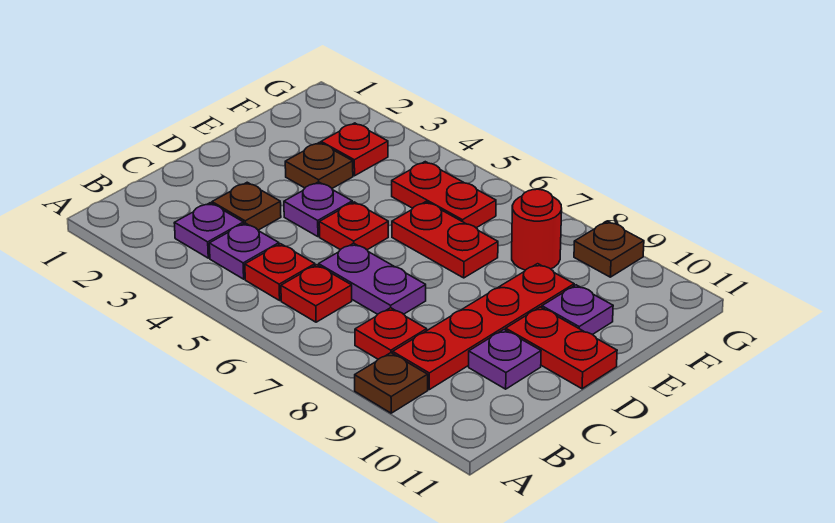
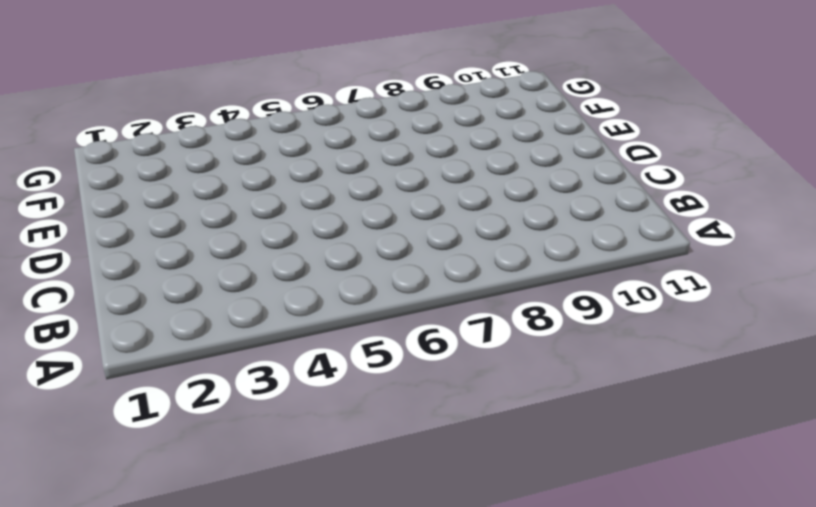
none -> brown plate A9 level 1
none -> purple plate B3 level 1
none -> purple plate B4 level 1

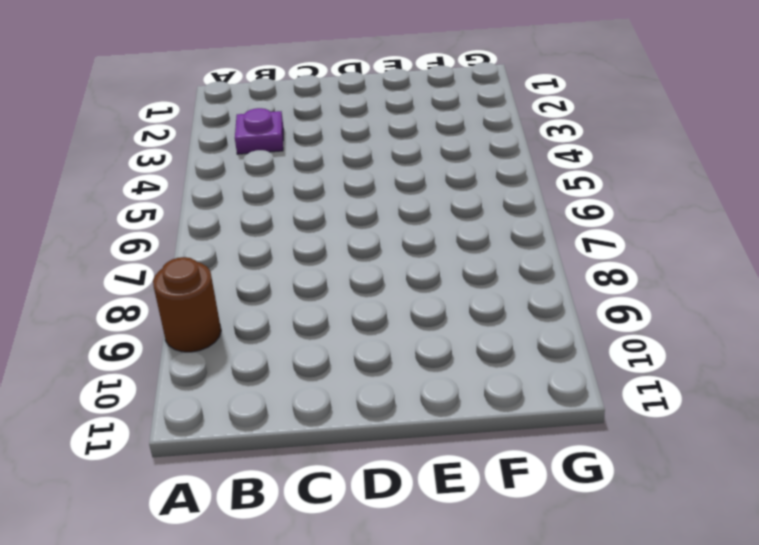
brown round brick A9 level 1 -> brown plate A9 level 1
none -> purple plate B4 level 1
none -> red plate B5 level 1
none -> red plate B6 level 1

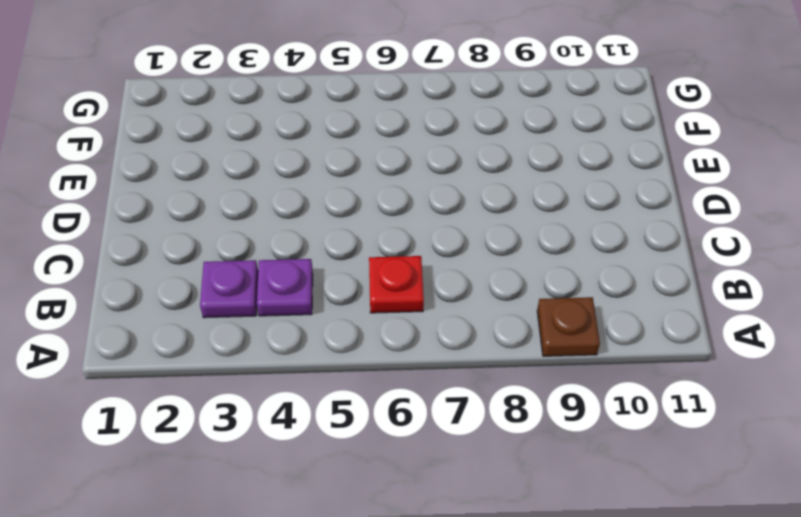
none -> red plate B5 level 1
none -> red plate B8 level 1
none -> red plate B9:E9 level 1

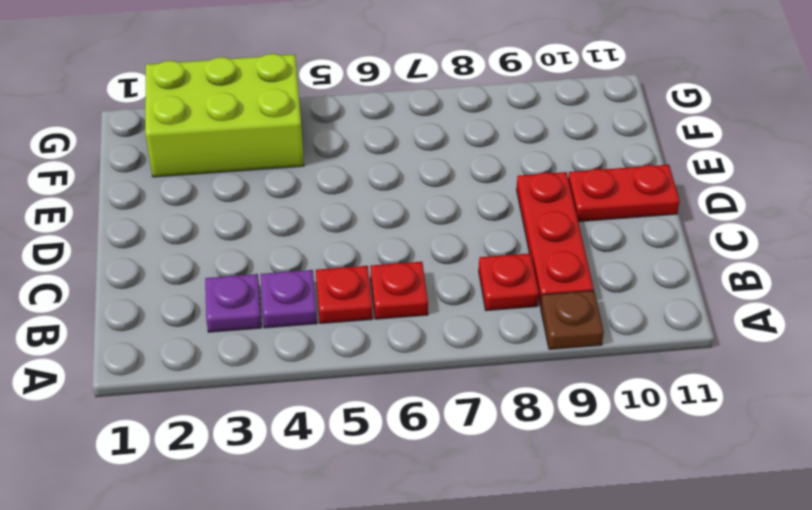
red plate B9:D9 level 1 -> red plate B9:E9 level 1
lime brick F2:G4 level 1 -> red plate F3 level 1
none -> brown plate C3 level 1
none -> purple plate C6:C7 level 1
none -> purple plate C10 level 1

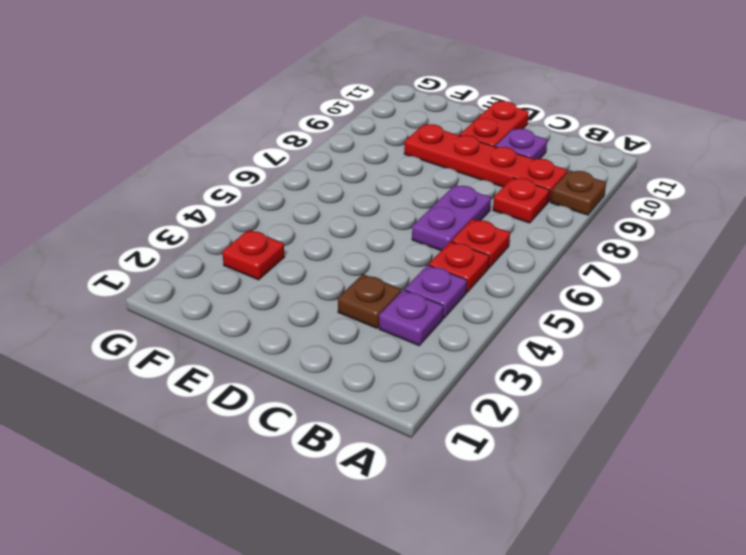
none -> purple plate D4 level 1
none -> red plate D5 level 1
none -> brown plate E3 level 1

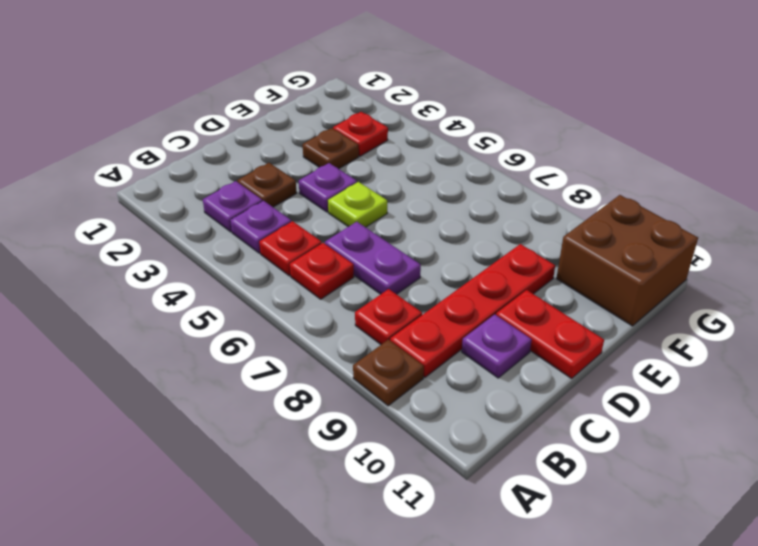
lime plate D5 level 1 -> red plate D5 level 1
brown brick F10:G11 level 1 -> none
none -> red plate E6:E7 level 1
none -> purple plate E10 level 1
none -> red plate F5:F6 level 1

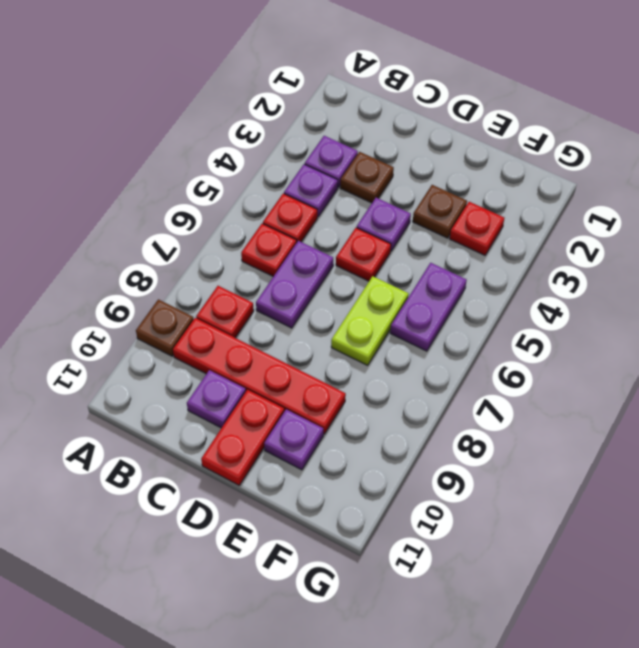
lime plate E6:E7 level 1 -> red plate E6:E7 level 1
purple plate F5:F6 level 1 -> red plate F5:F6 level 1
none -> red round brick F8 level 1
none -> brown plate G9 level 1

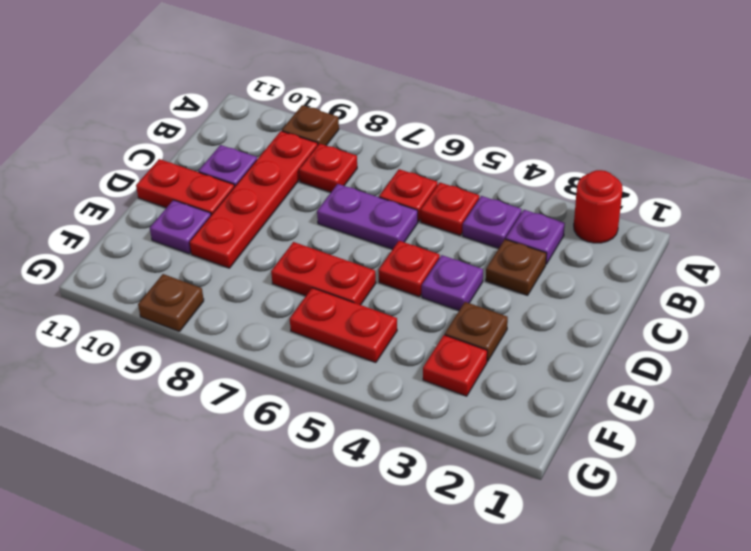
red round brick A2 level 1 -> red round brick F8 level 1

